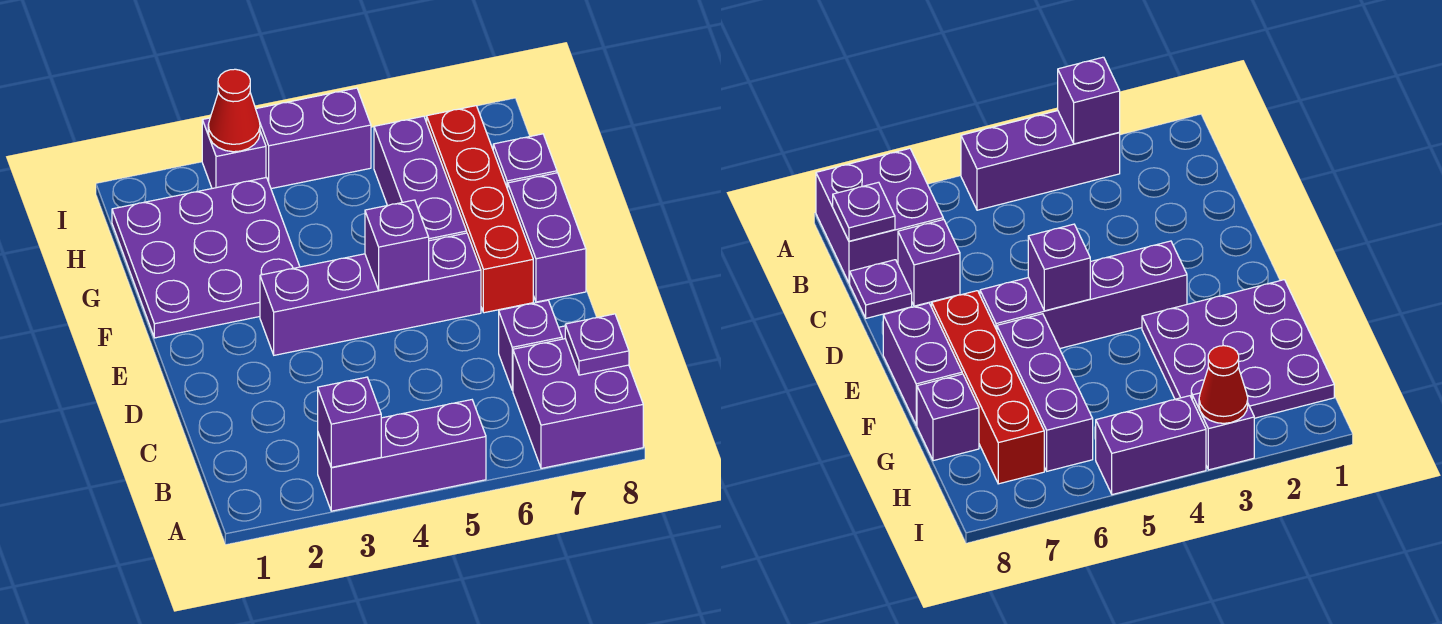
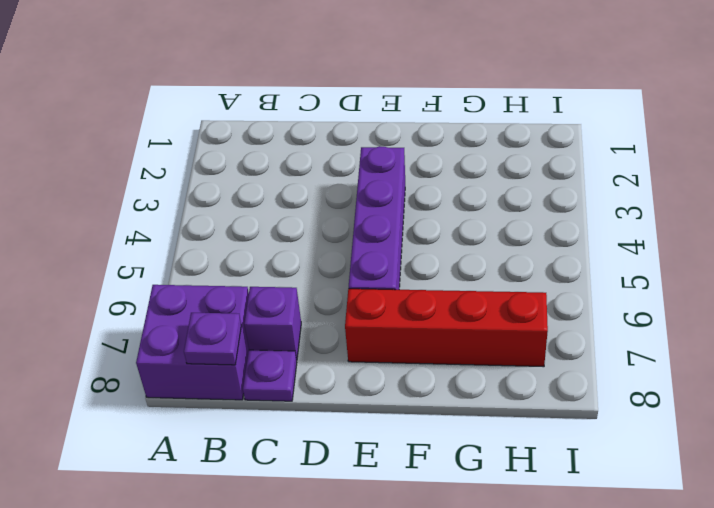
none -> purple brick A3:A5 level 1
none -> purple brick E8:F8 level 1
none -> purple plate F1:H3 level 1

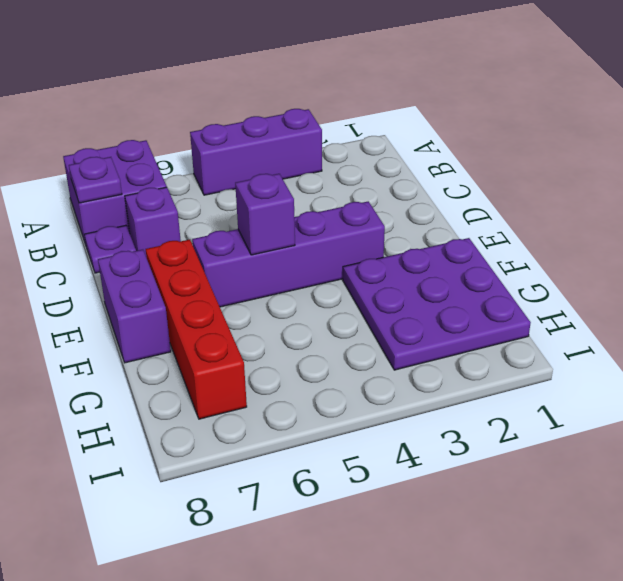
none -> purple brick F6:H6 level 1
none -> purple brick G8 level 1
none -> purple brick I3 level 1

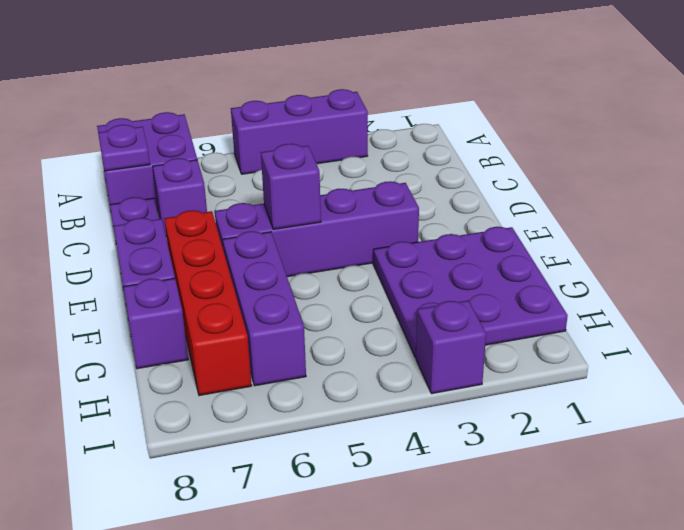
none -> purple brick I4:I5 level 1
none -> purple brick A3 level 2
none -> red cone I3 level 2

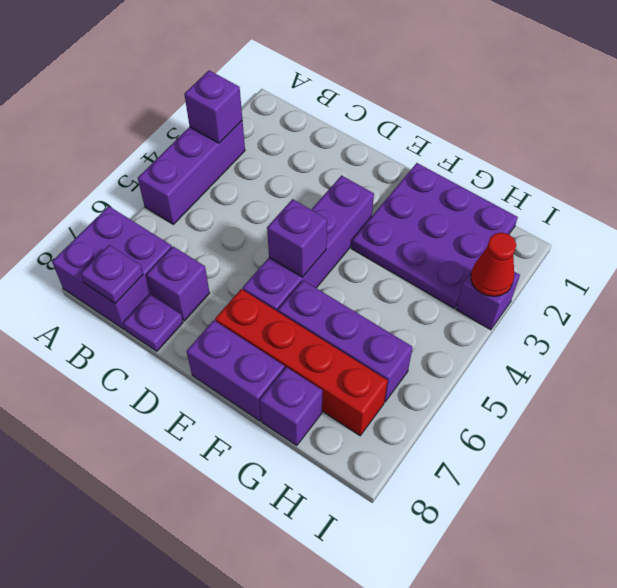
none -> purple brick I4:I5 level 1

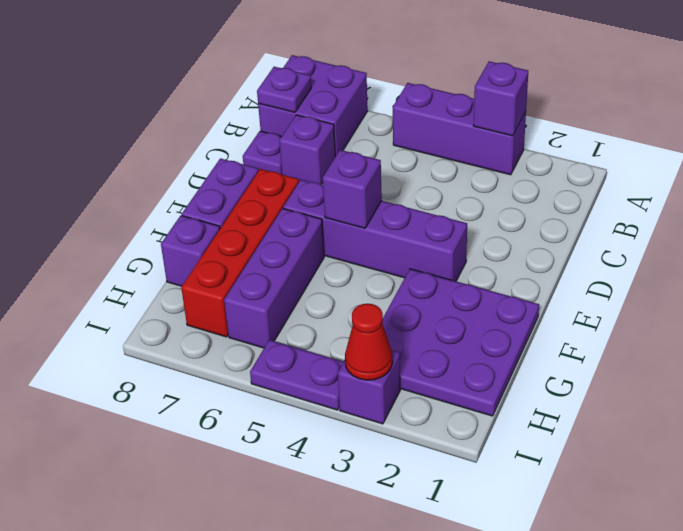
purple plate I4:I5 level 1 -> purple brick I4:I5 level 1

